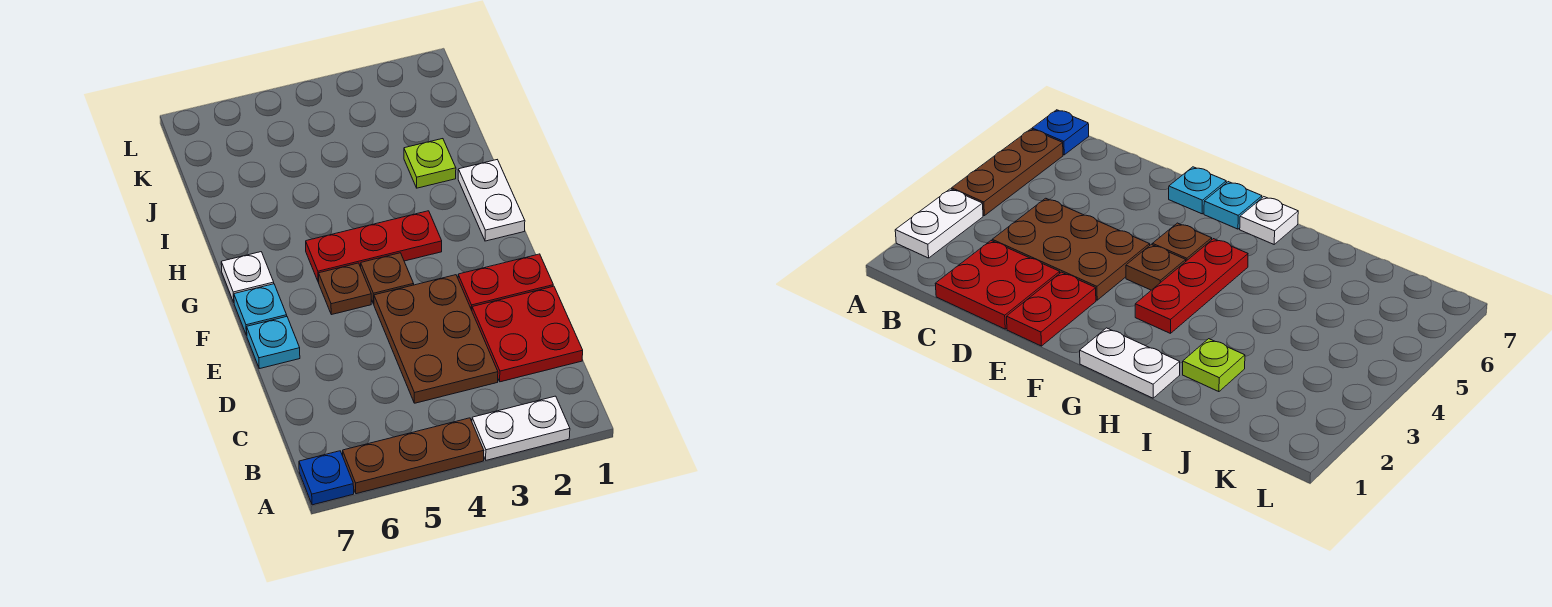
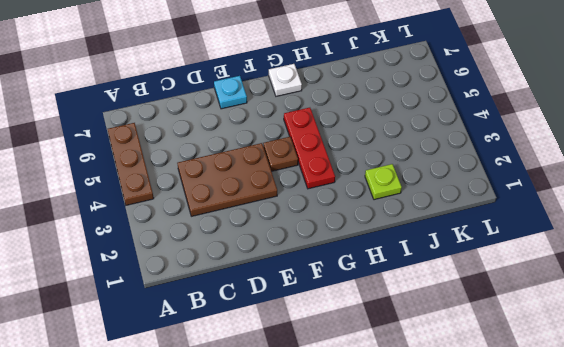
none -> white plate A2:A3 level 1
none -> blue plate A7 level 1
none -> red plate C1:D2 level 1

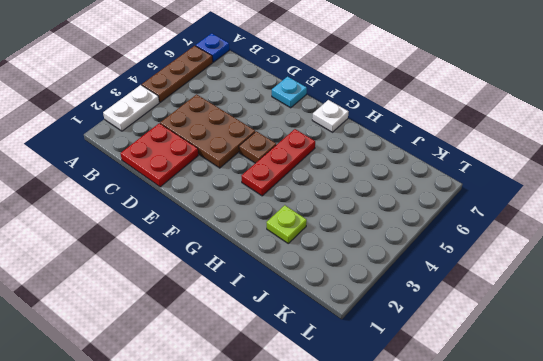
none -> red plate E1:E2 level 1
none -> brown plate F5 level 1
none -> cyan plate F7 level 1

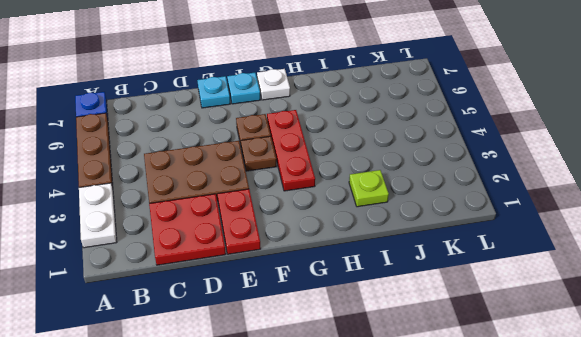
none -> white plate G1:H1 level 1

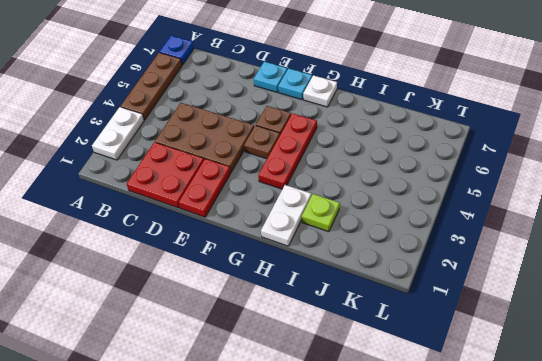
white plate H1:H2 level 1 -> white plate G1:H1 level 1

